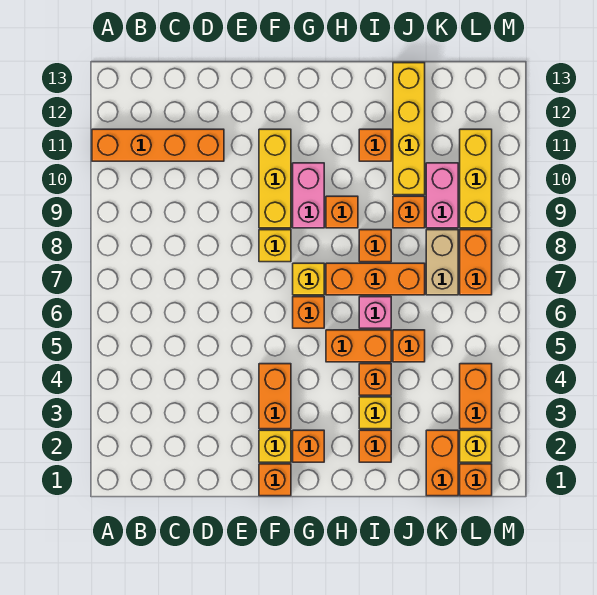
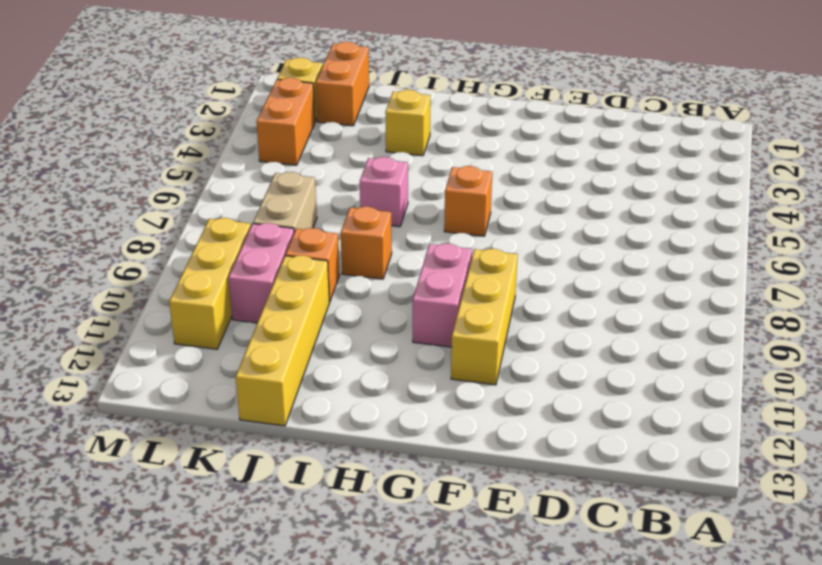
none -> orange brick A11:D11 level 1
none -> orange brick F1 level 1
none -> yellow brick F2 level 1
none -> orange brick F3:F4 level 1

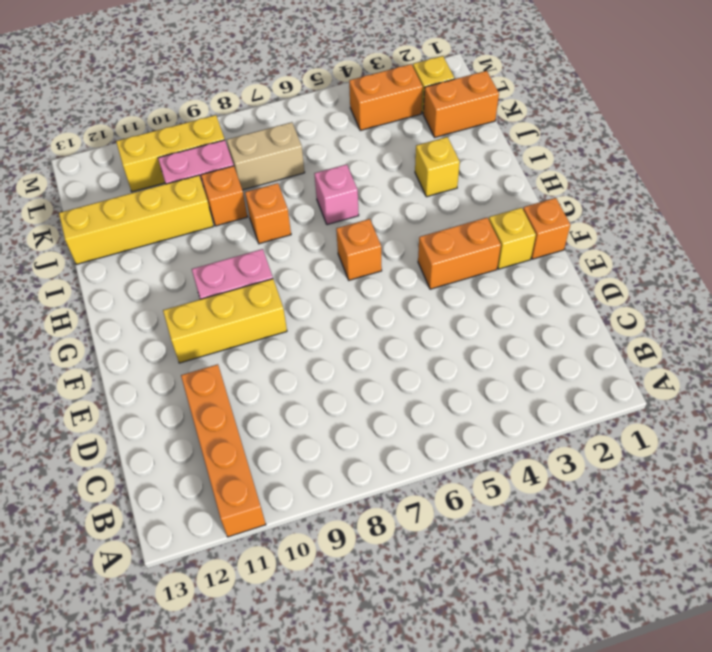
none -> yellow brick F8 level 1
none -> orange brick G2 level 1
none -> yellow brick G7 level 1
none -> orange brick H5:I5 level 1

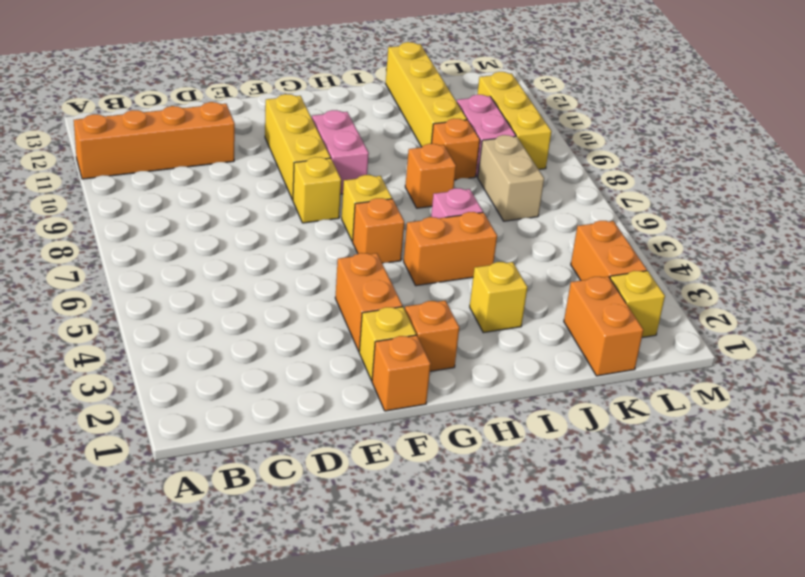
none -> orange brick H7:J7 level 1
none -> orange brick H9 level 1
none -> orange brick I2 level 1
none -> orange brick I4 level 1

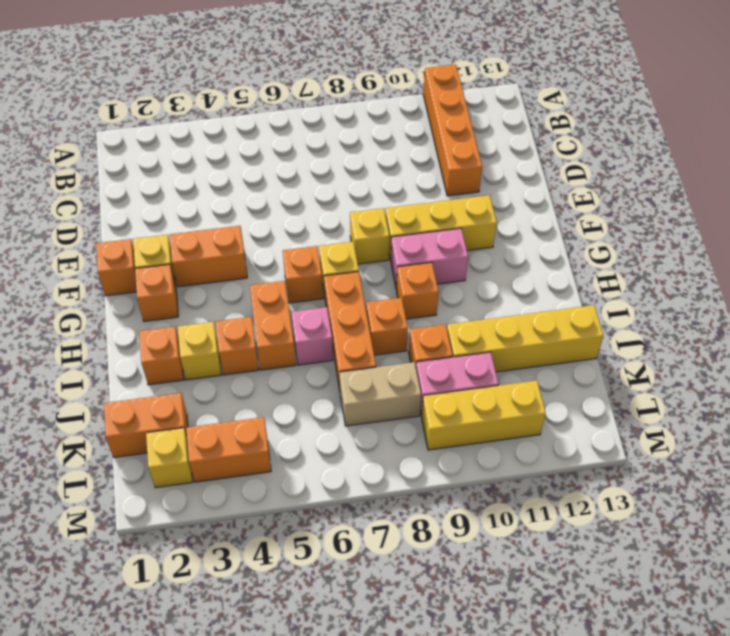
none -> orange brick I11 level 1
none -> orange brick J5 level 1
none -> orange brick L1 level 1
none -> orange brick L7:L8 level 1

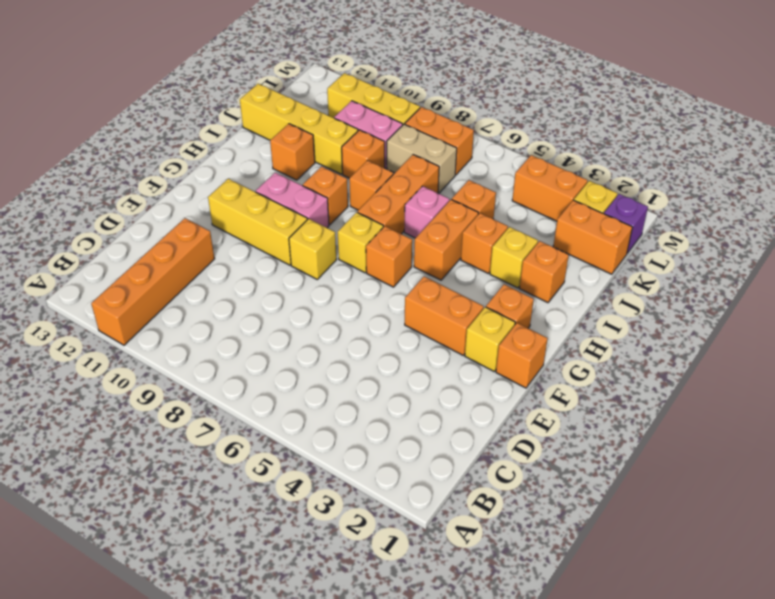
purple brick L1 level 1 -> orange brick L1 level 1

